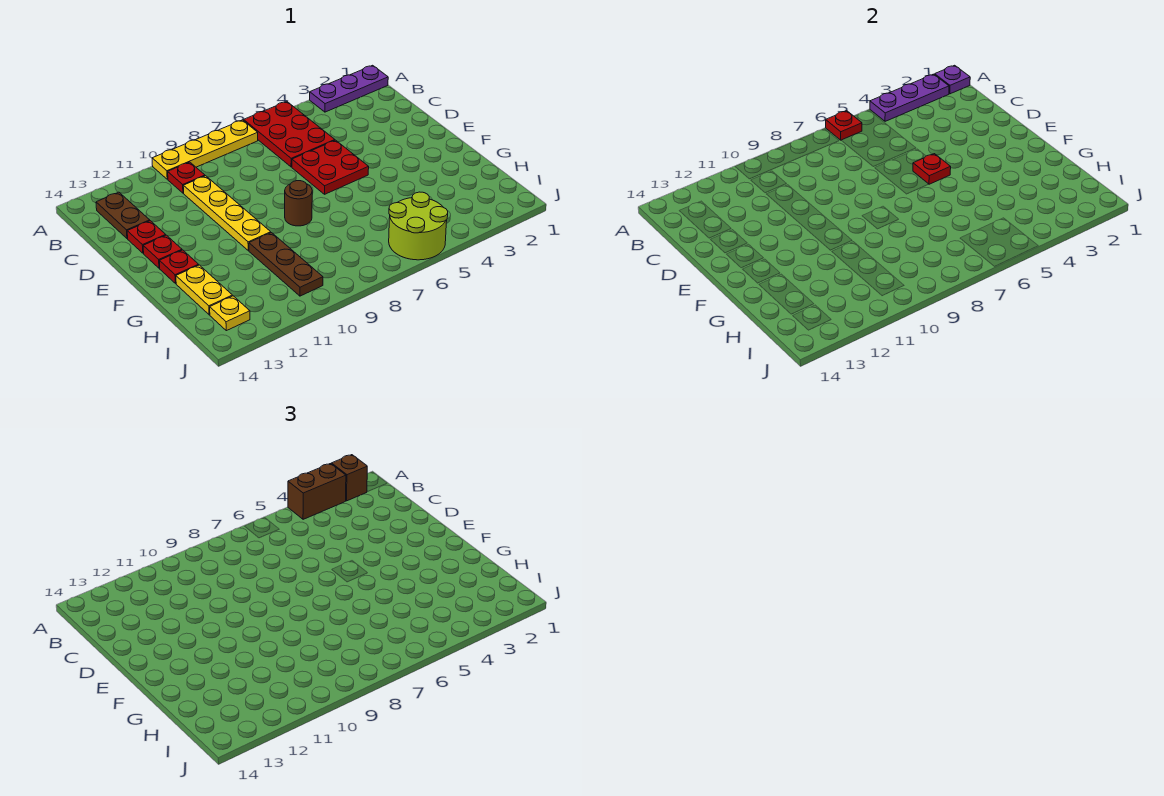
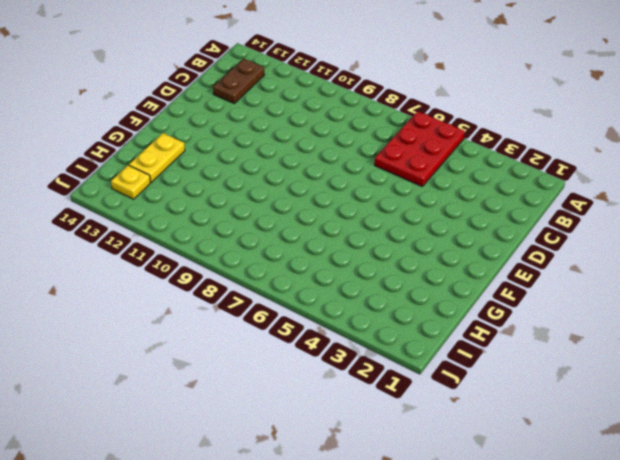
none -> purple plate A1:A3 level 1
none -> yellow plate A7:A10 level 1
none -> red plate B10 level 1

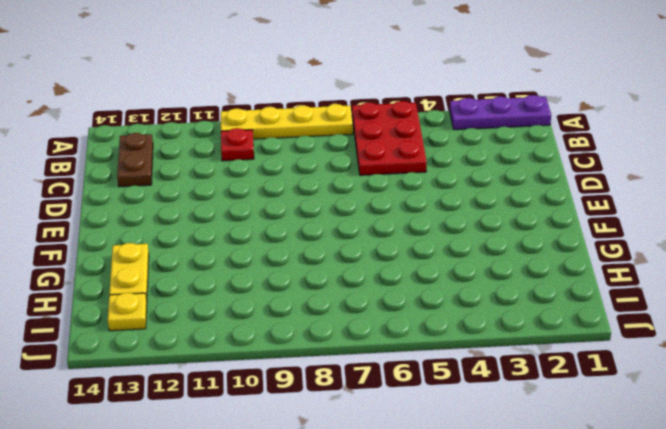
none -> yellow plate C10:F10 level 1
none -> red plate D5:E6 level 1
none -> red plate D13 level 1

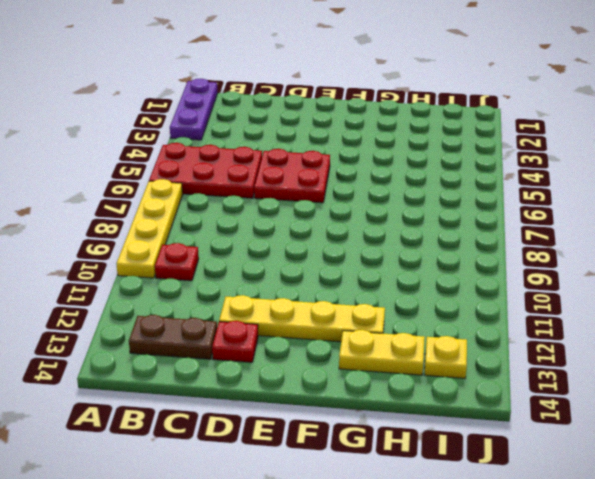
yellow plate D12:G12 level 1 -> yellow plate C10:F10 level 1
none -> red plate E13 level 1
none -> brown round brick F8 level 1
none -> red plate F13 level 1

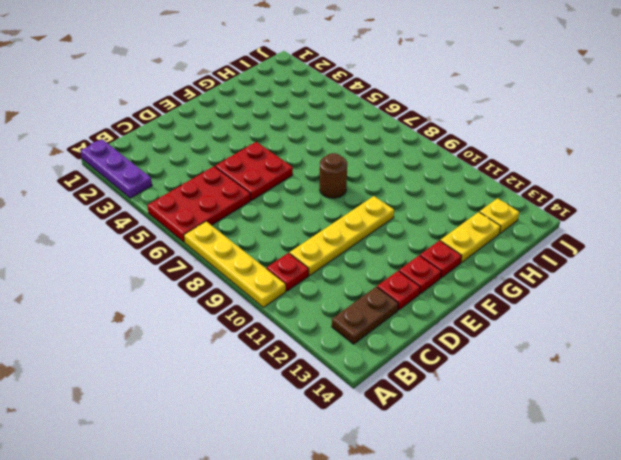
none -> brown plate G10:I10 level 1
none -> lime round brick I5:J6 level 1
none -> purple plate A1 level 2

